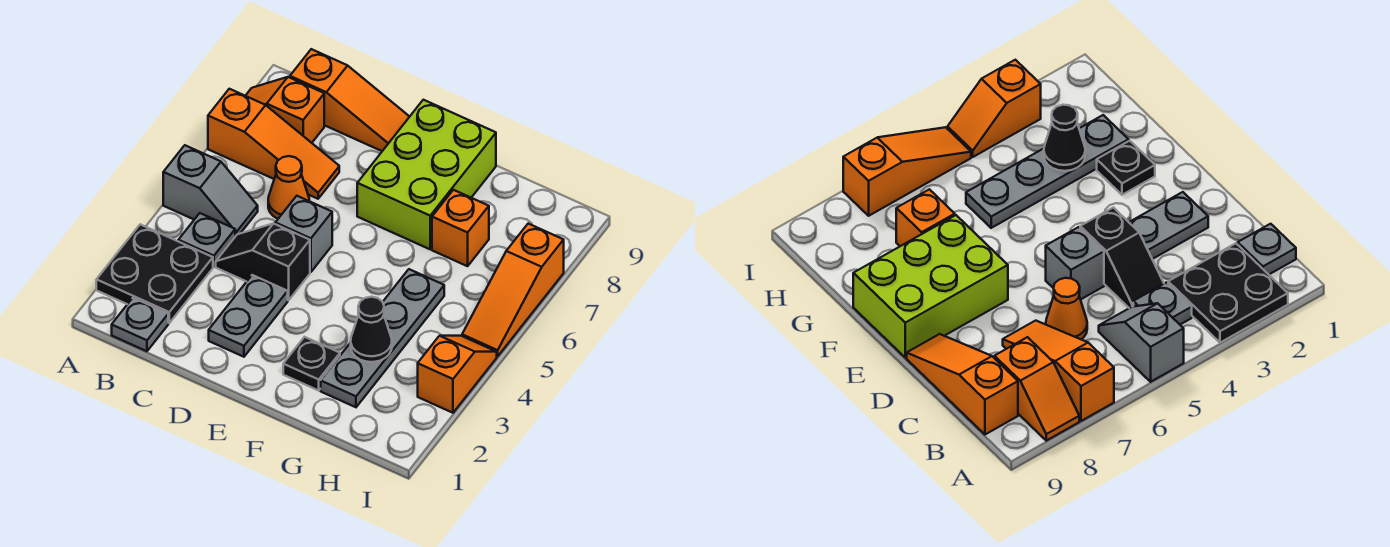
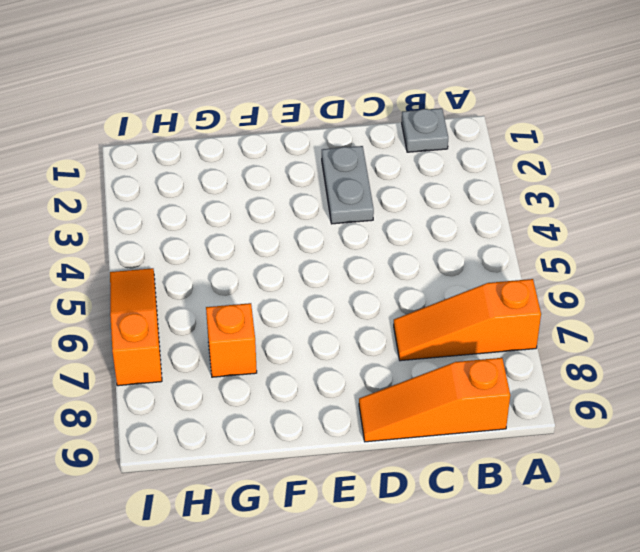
none -> black plate A2:B3 level 1
none -> grey slope A5:B5 level 1 top A
none -> orange slope A8:B8 level 1 top B

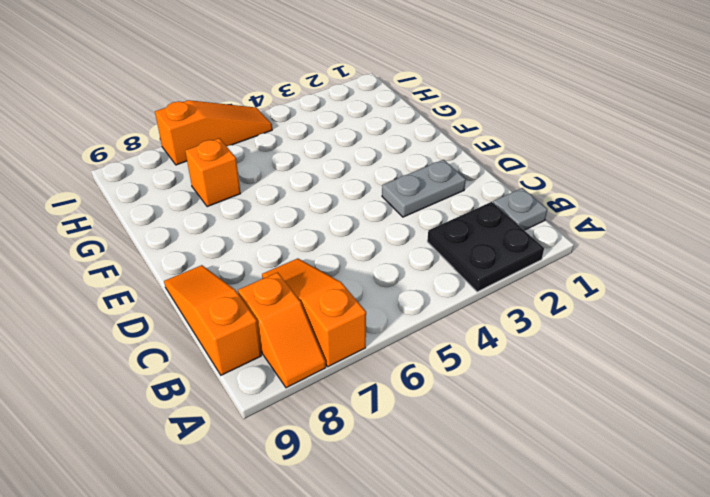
none -> grey slope A5:B5 level 1 top A
none -> grey plate B4 level 1
none -> black slope C4:D4 level 1 top D

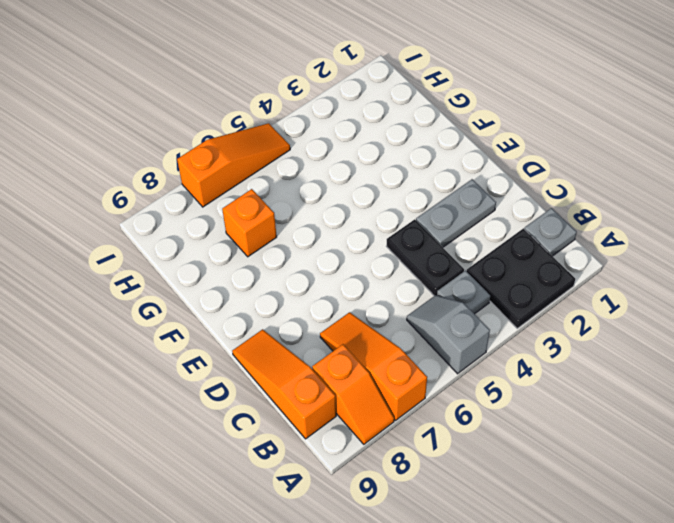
black plate C4:D4 level 1 -> black slope C4:D4 level 1 top D
none -> orange cone C6 level 1
none -> grey brick D5 level 1
none -> lime brick E7:F9 level 1

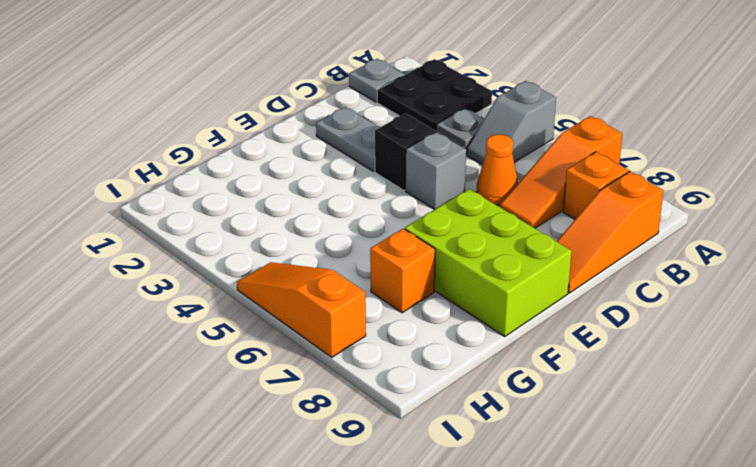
none -> black plate F2 level 1
none -> grey plate G2:G5 level 1
none -> orange slope I3:I4 level 1 top 3

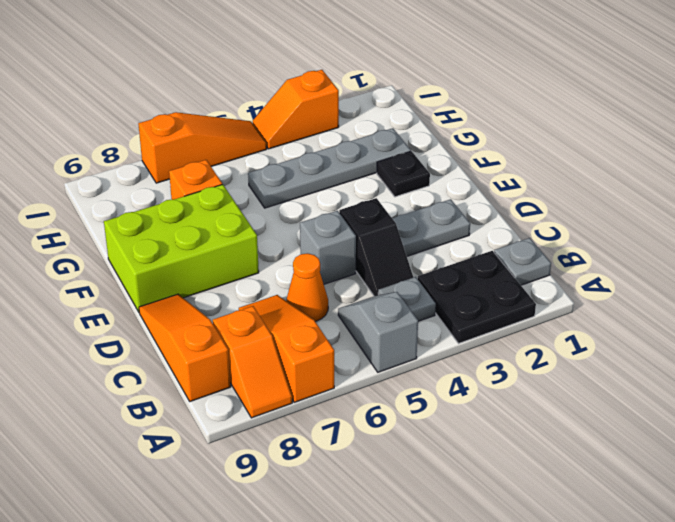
none -> black cone G3 level 2

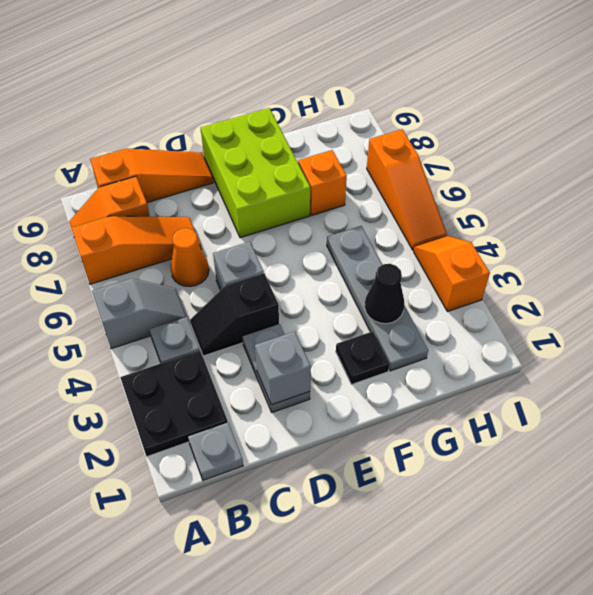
grey brick D2 level 2 -> none

